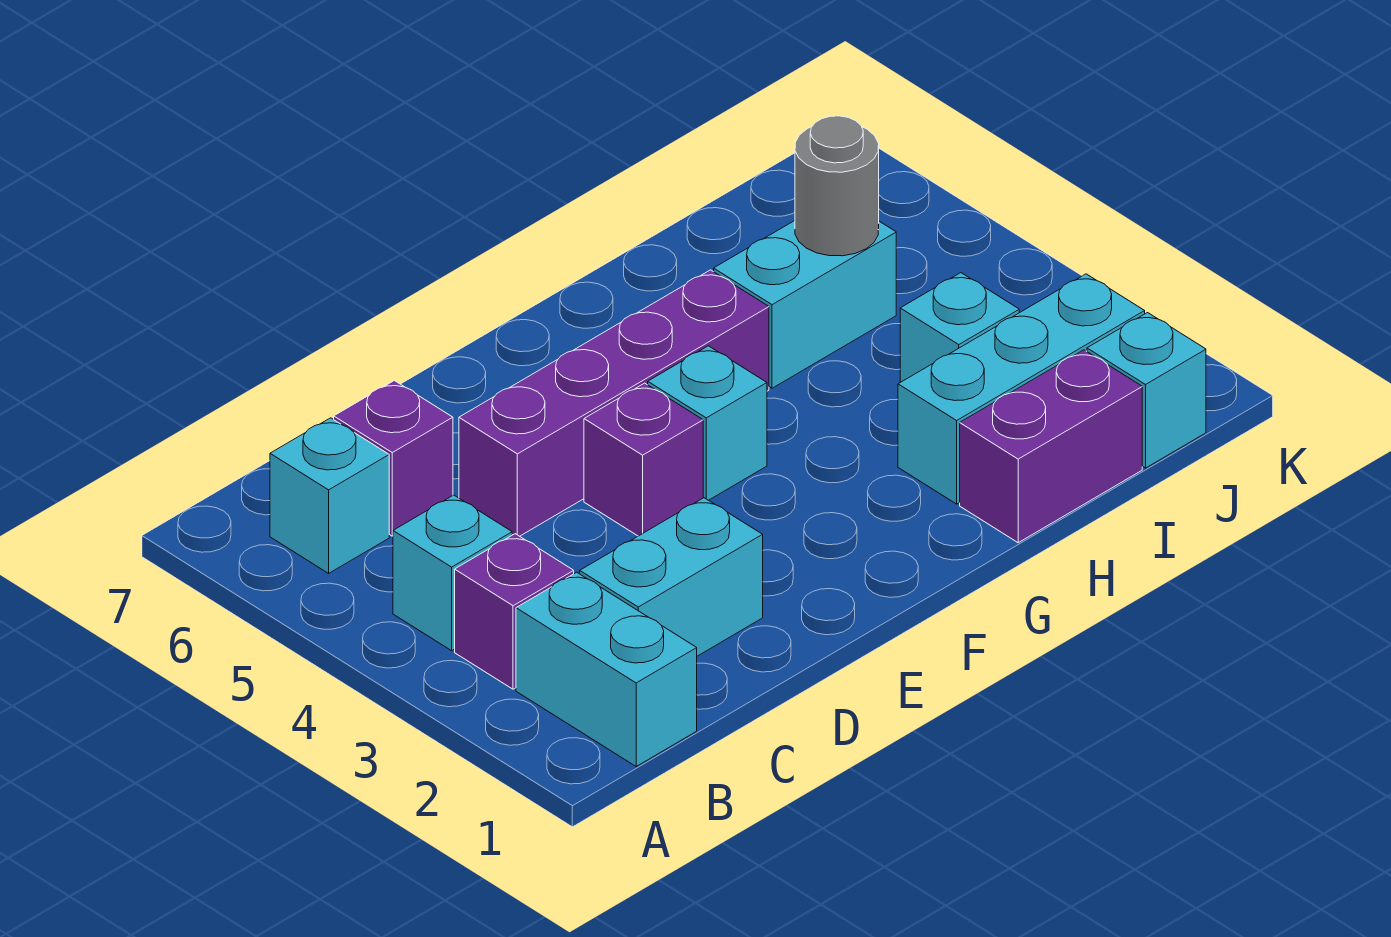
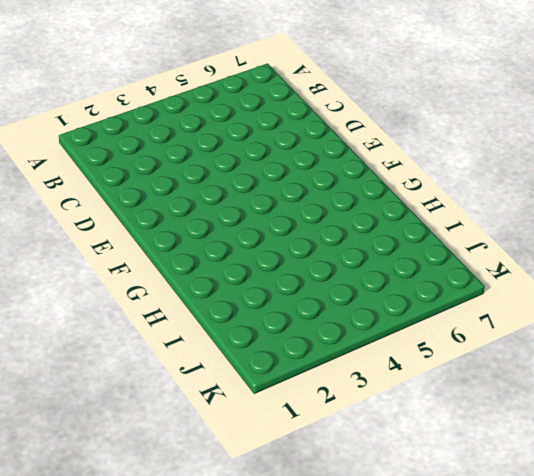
none -> cyan brick B1:B2 level 1
none -> purple brick B3 level 1
none -> cyan brick B4 level 1

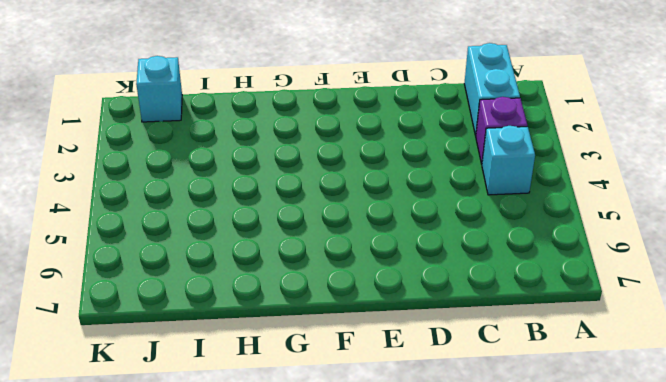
none -> cyan brick B6 level 1
none -> cyan brick C2:D2 level 1
none -> purple brick C6 level 1

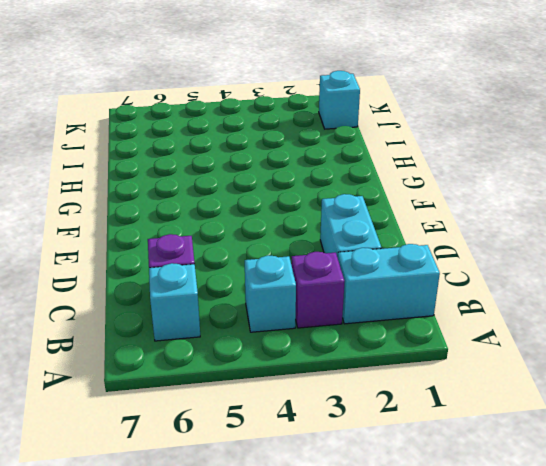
none -> purple brick D5:G5 level 1
none -> purple brick E4 level 1
none -> cyan brick F4 level 1

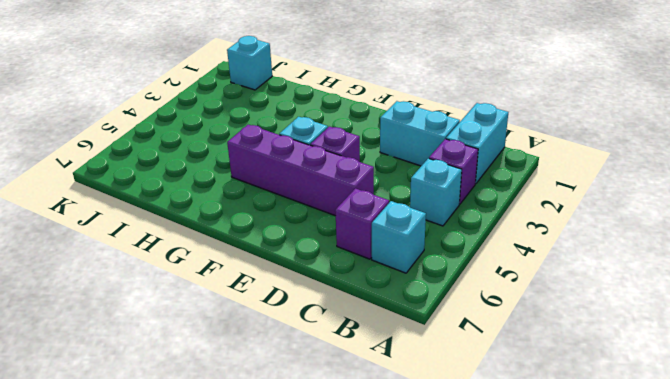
none -> purple brick H1:I1 level 1
none -> cyan brick H2:J2 level 1
none -> cyan brick H5:I5 level 1

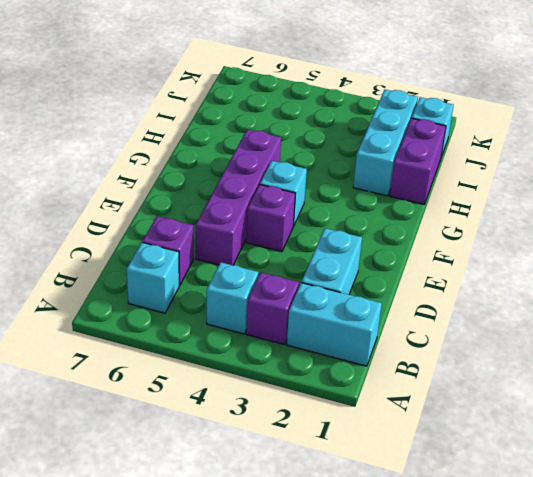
none -> cyan brick H5:I5 level 1
none -> cyan brick I3 level 1
none -> grey round brick I5 level 2

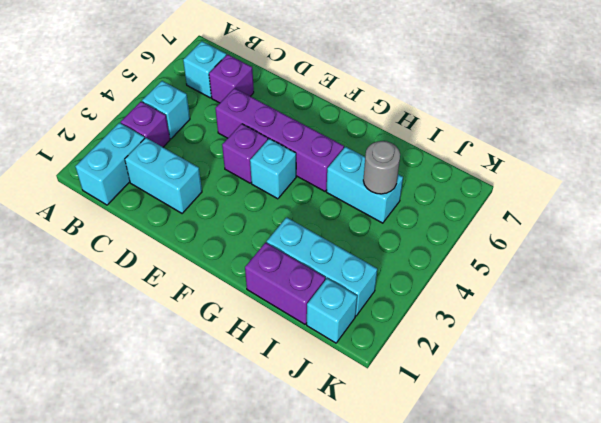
none -> cyan brick I3 level 1

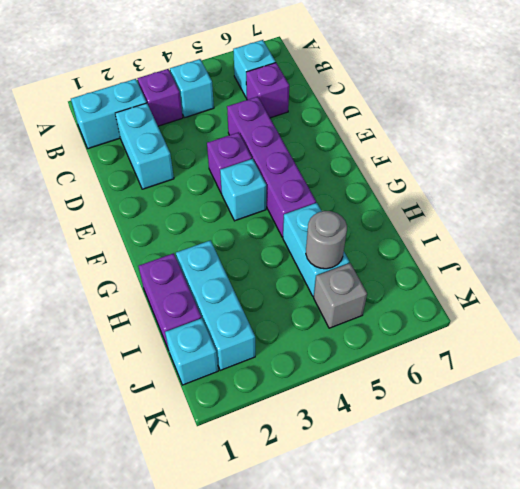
grey brick J5 level 1 -> none
none -> cyan brick I3 level 1

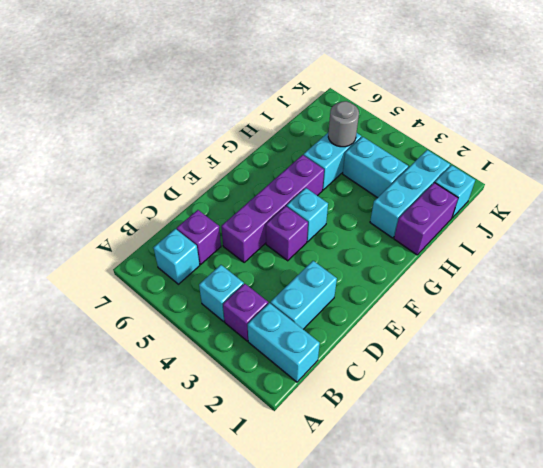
cyan brick I3:I4 level 1 -> cyan brick I3 level 1

